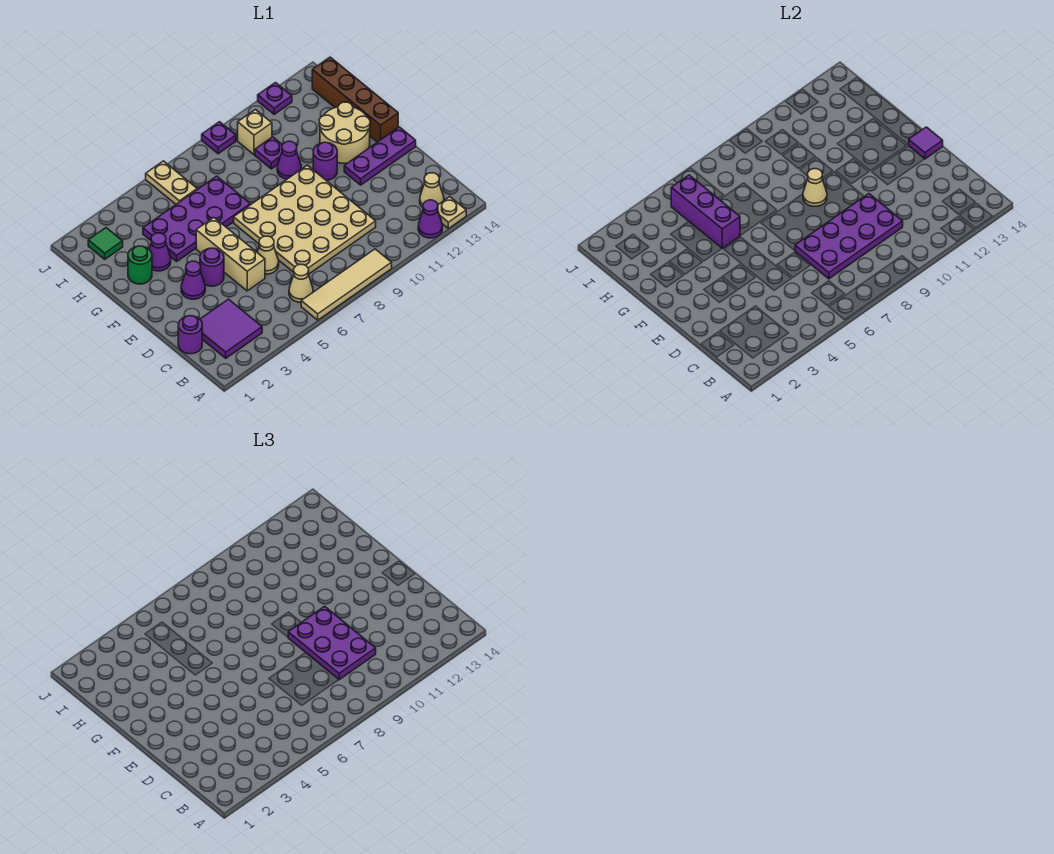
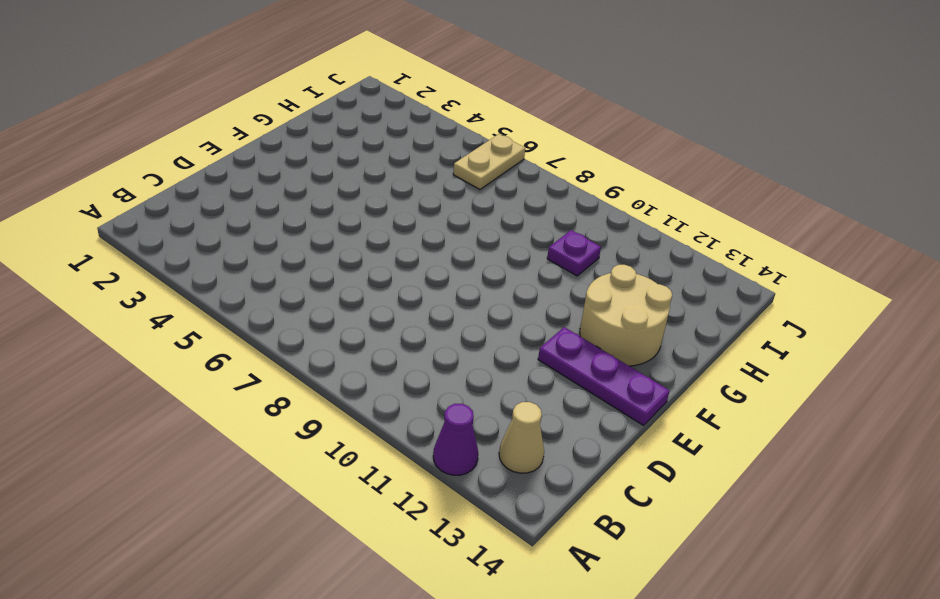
none -> tan tile A6:A9 level 1
none -> tan plate A13 level 1
none -> purple tile B2:C3 level 1
none -> tan cone B6 level 1

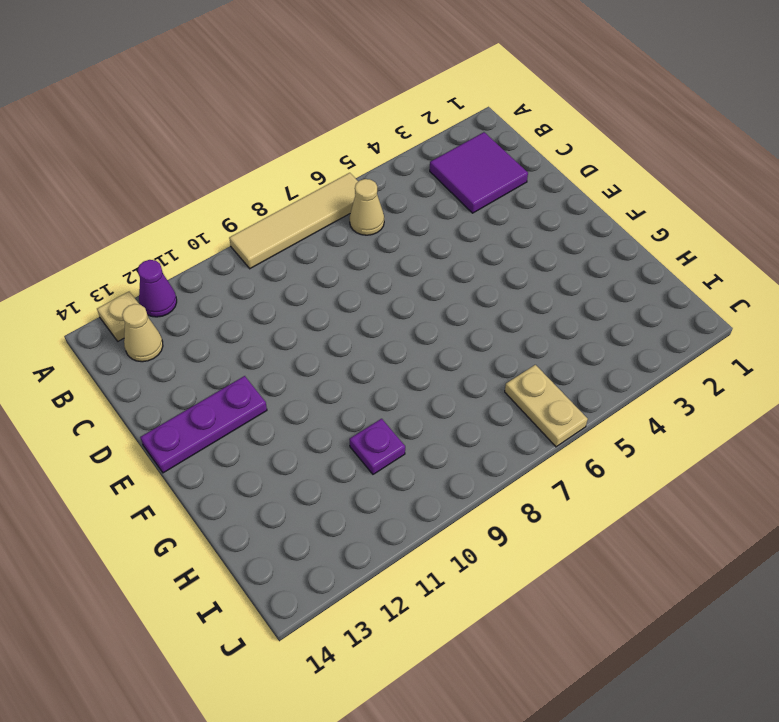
none -> purple round brick C1 level 1
none -> tan plate C7:F10 level 1
none -> tan brick D5:F5 level 1
none -> tan cone D6 level 1

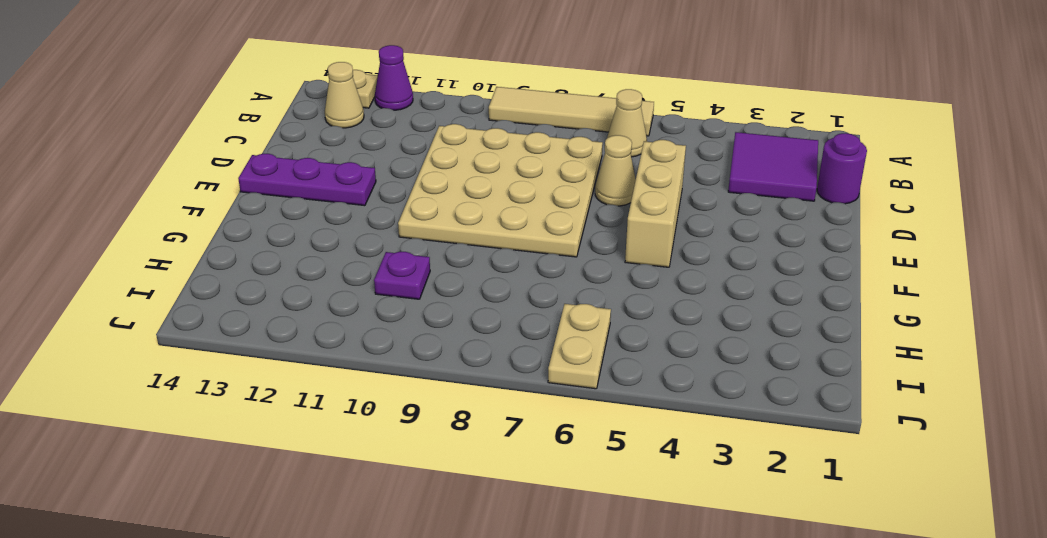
none -> purple cone E3 level 1
none -> purple round brick E4 level 1
none -> purple round brick F11 level 1
none -> tan round brick F12:G13 level 1

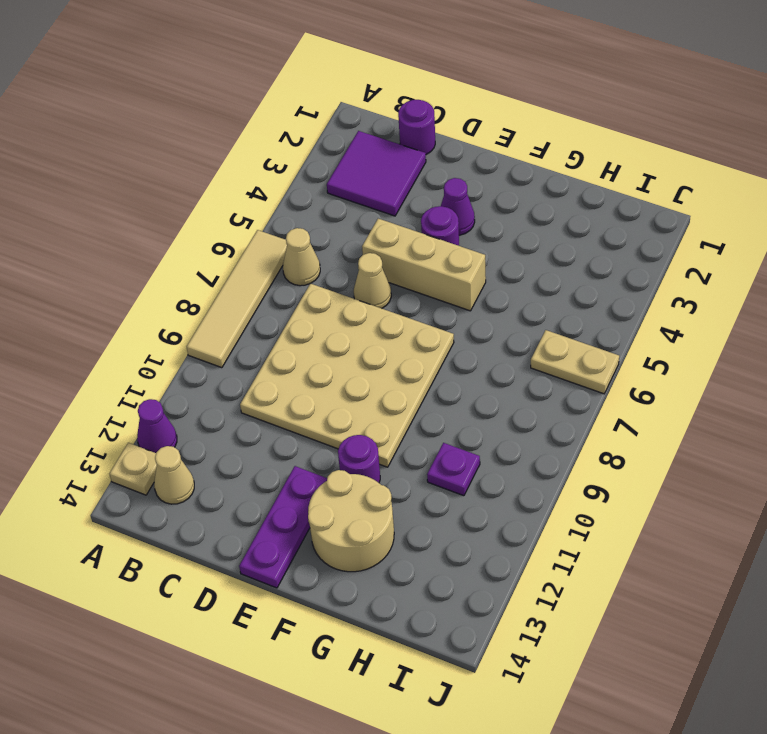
none -> brown brick F14:I14 level 1
none -> green round brick G2 level 1
none -> purple cone G3 level 1
none -> purple plate G4:H7 level 1

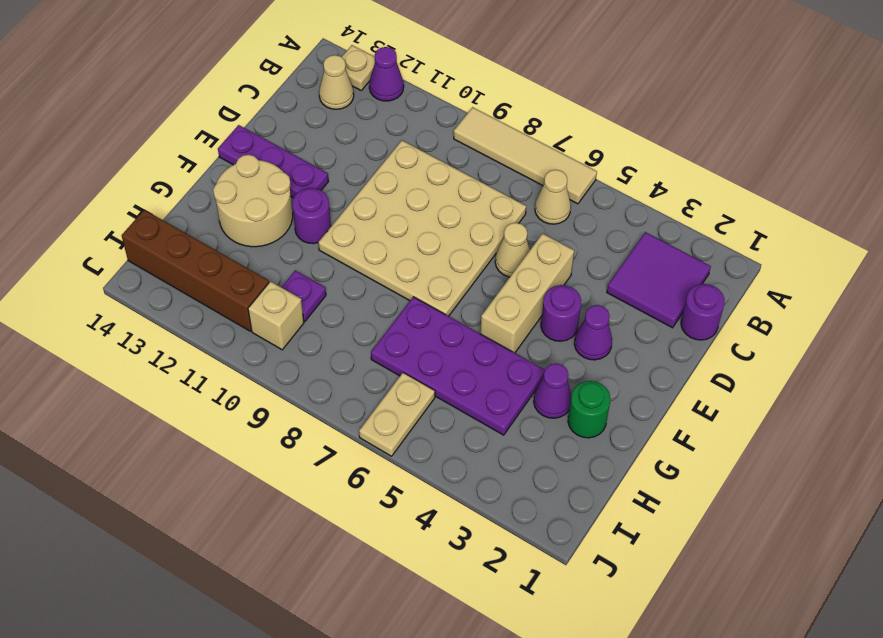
brown brick I11:I14 level 1 -> brown brick F14:I14 level 1
none -> purple cone G10 level 1
none -> green tile I2 level 1
none -> purple plate J9 level 1
none -> purple plate J12 level 1

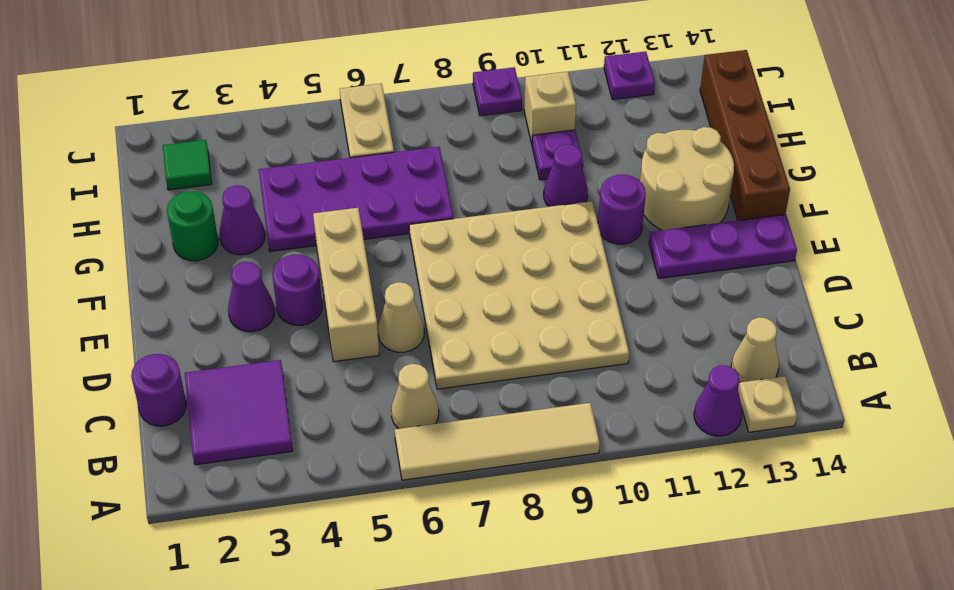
none -> purple plate C7:D10 level 2
none -> purple tile E14 level 2
none -> tan cone F9 level 2
none -> purple brick G5:I5 level 2

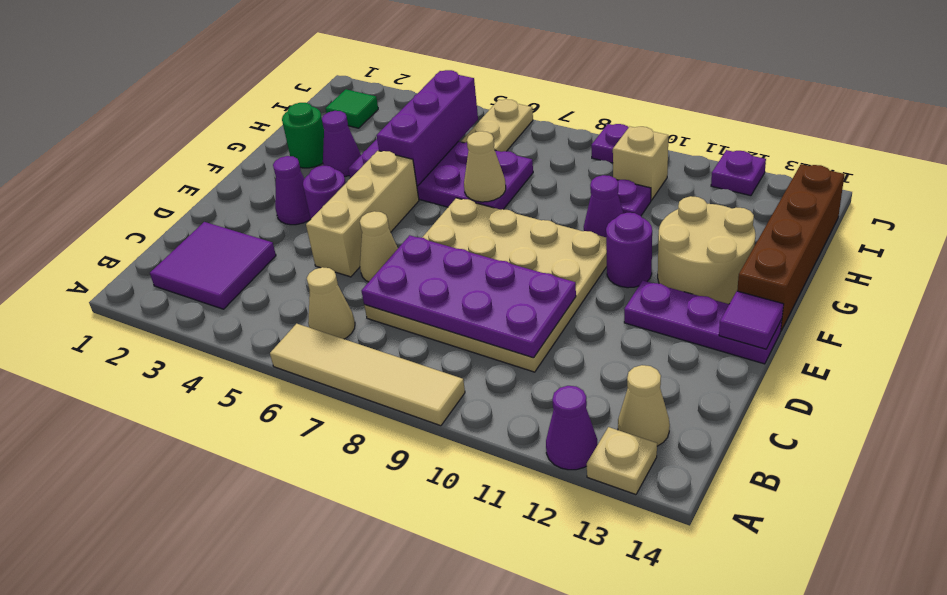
tan cone G7 level 2 -> tan cone F9 level 2
none -> purple round brick C1 level 1
none -> purple plate C9:E10 level 3

